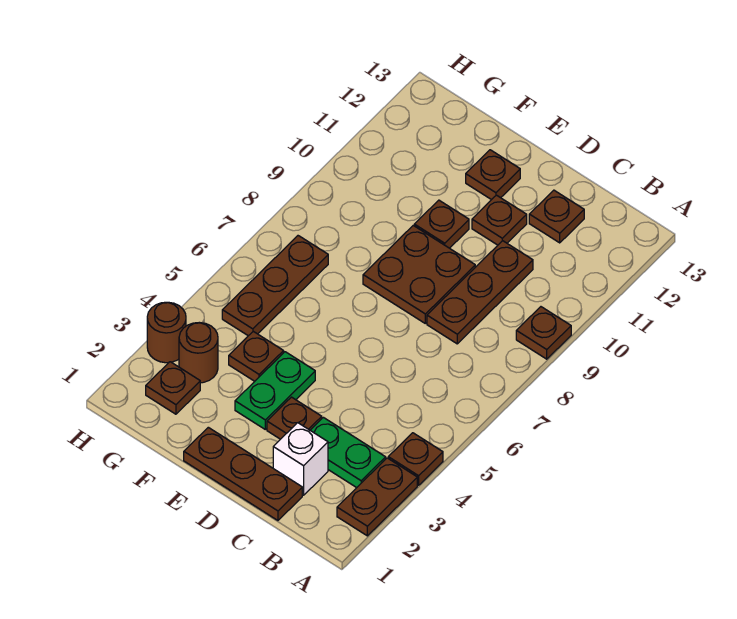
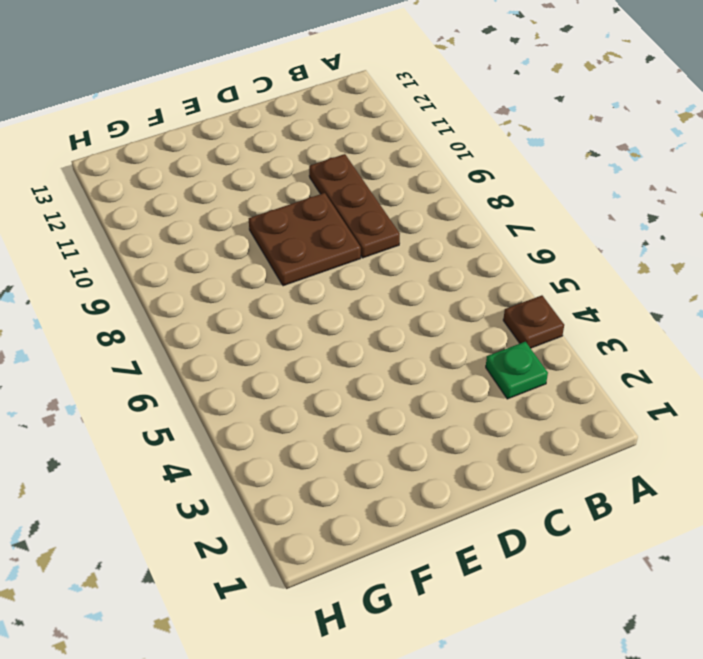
green plate B3 level 1 -> green plate B3:C3 level 1
none -> brown plate A2:A3 level 1
none -> brown plate A9 level 1
none -> brown plate C1:E1 level 1

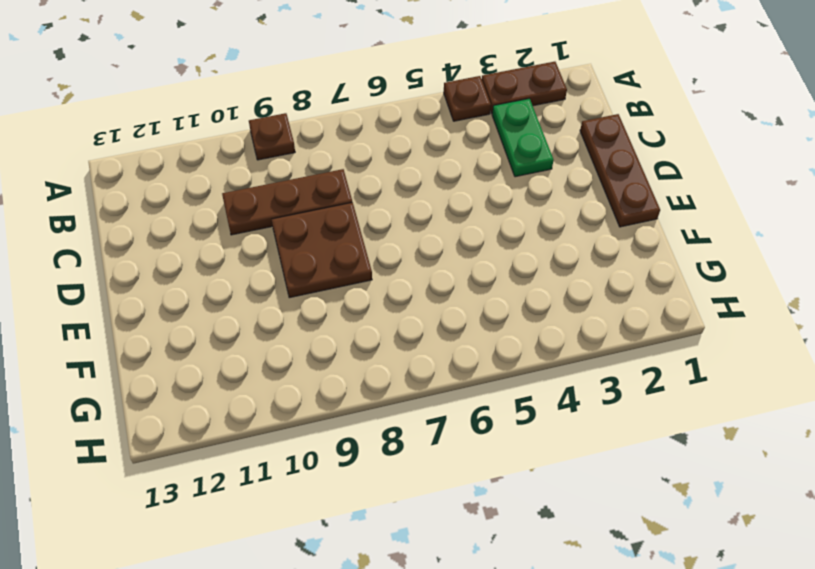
none -> white brick C2 level 1
none -> brown plate C12 level 1
none -> brown plate D3 level 1

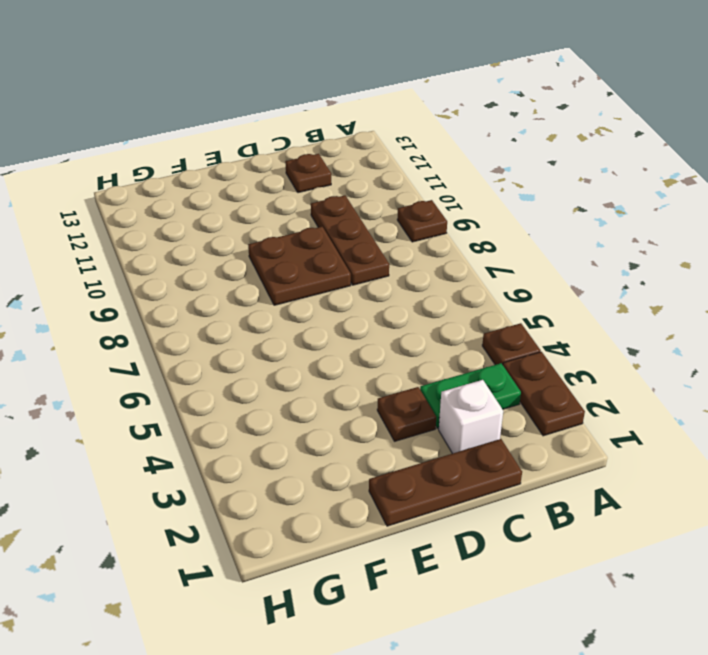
none -> brown plate D11 level 1
none -> green plate E3:E4 level 1
none -> brown plate E10 level 1

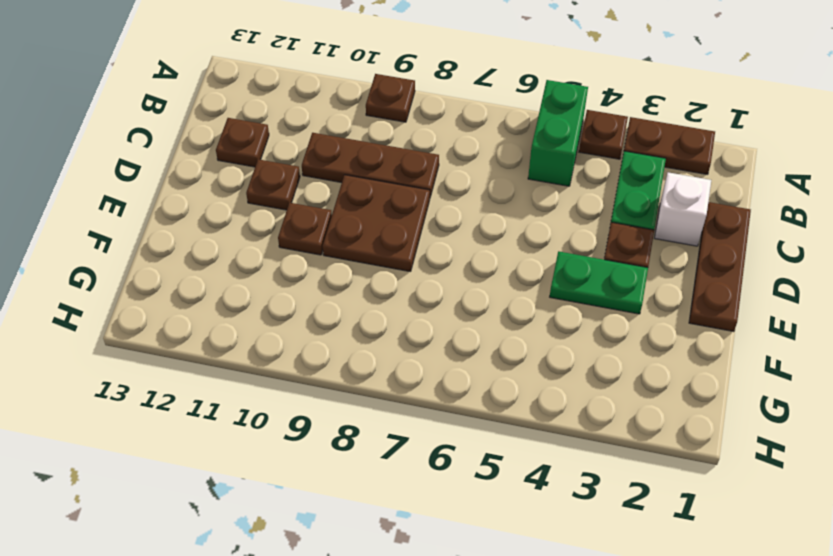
green brick A5:B5 level 1 -> none
none -> brown plate E12 level 1
none -> brown plate F4 level 1
none -> brown plate G2 level 1

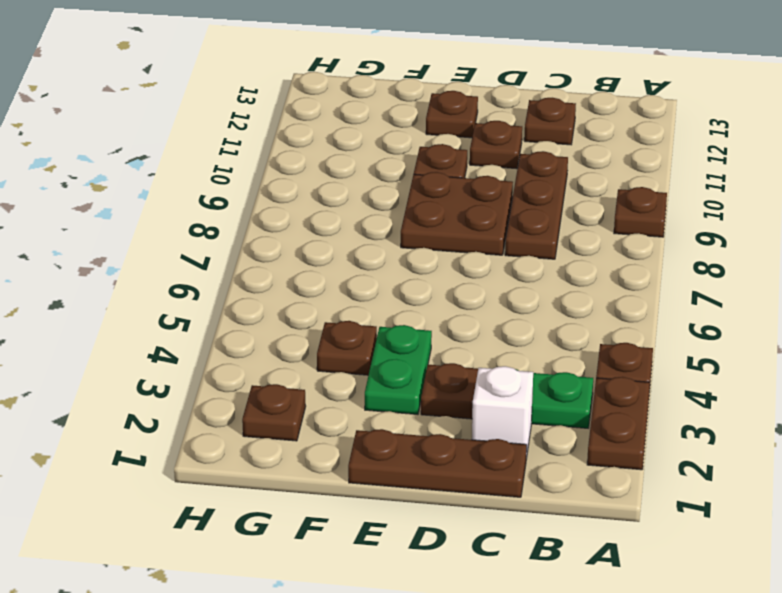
none -> brown round brick G3 level 1
none -> brown plate G5:G7 level 1
none -> brown round brick H3 level 1

